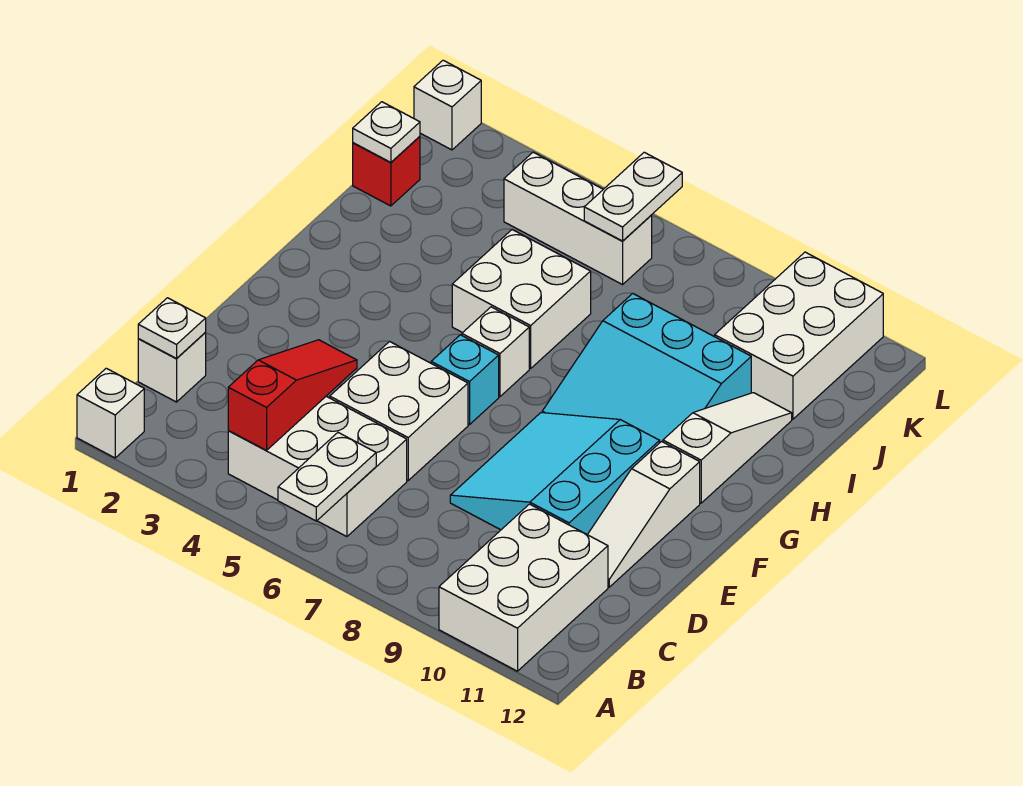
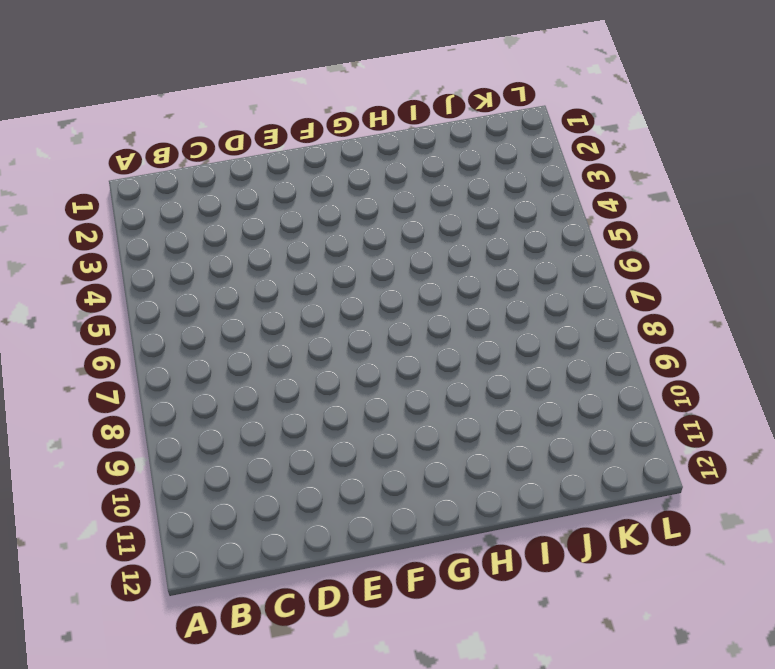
none -> white brick A1 level 1
none -> white brick A10:C11 level 1
none -> white brick B4:C6 level 1

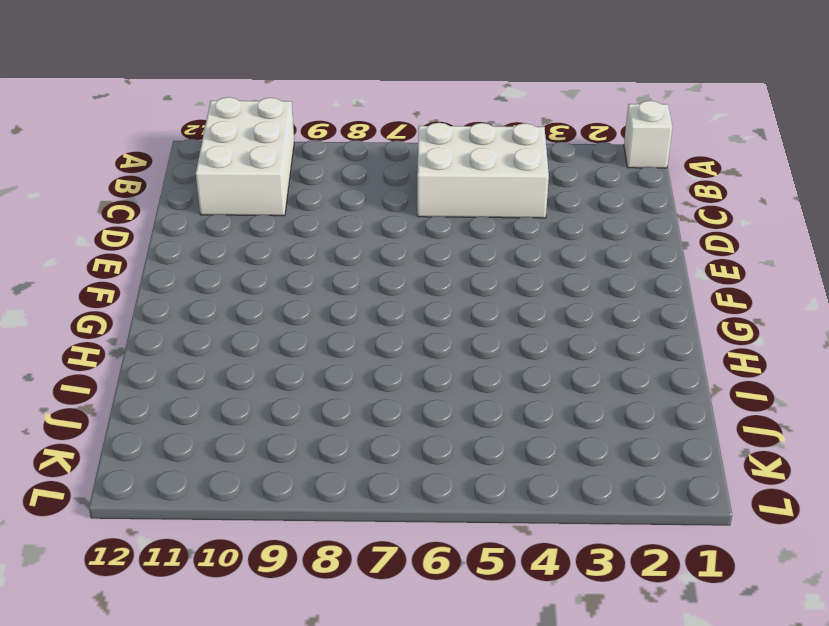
none -> white brick C1 level 1
none -> white brick D5:E6 level 1
none -> cyan slope D8:F10 level 1 top 10

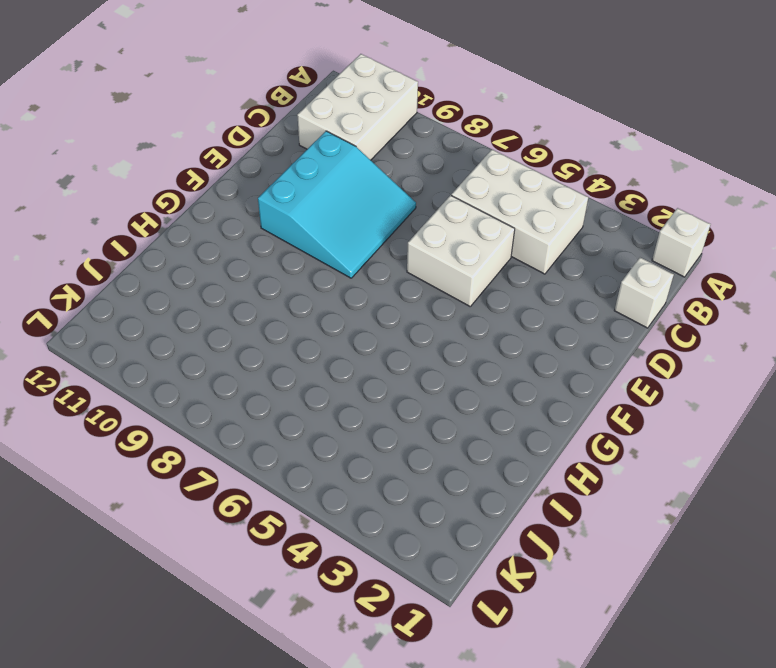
none -> white slope D11:F11 level 1 top F
none -> cyan brick F6 level 1
none -> white brick G6 level 1

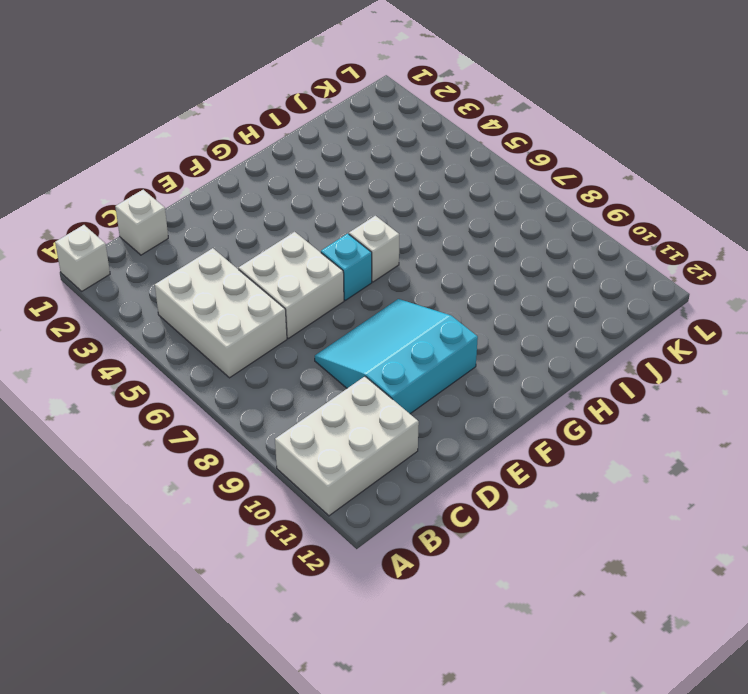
none -> white slope D11:F11 level 1 top F
none -> cyan slope G8:I10 level 1 top I
none -> white slope G11:I11 level 1 top G

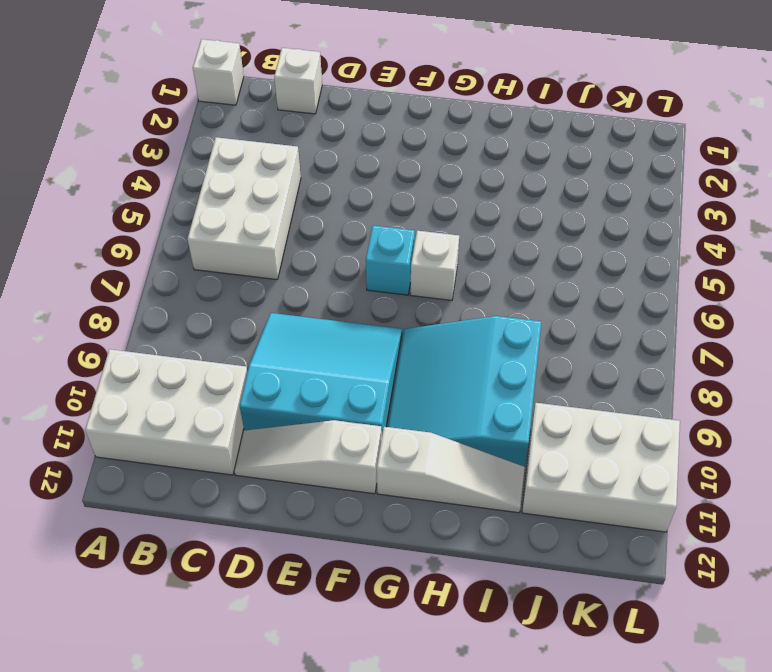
none -> white brick D5:E6 level 1
none -> white brick H5:I6 level 1
none -> red brick J1 level 1

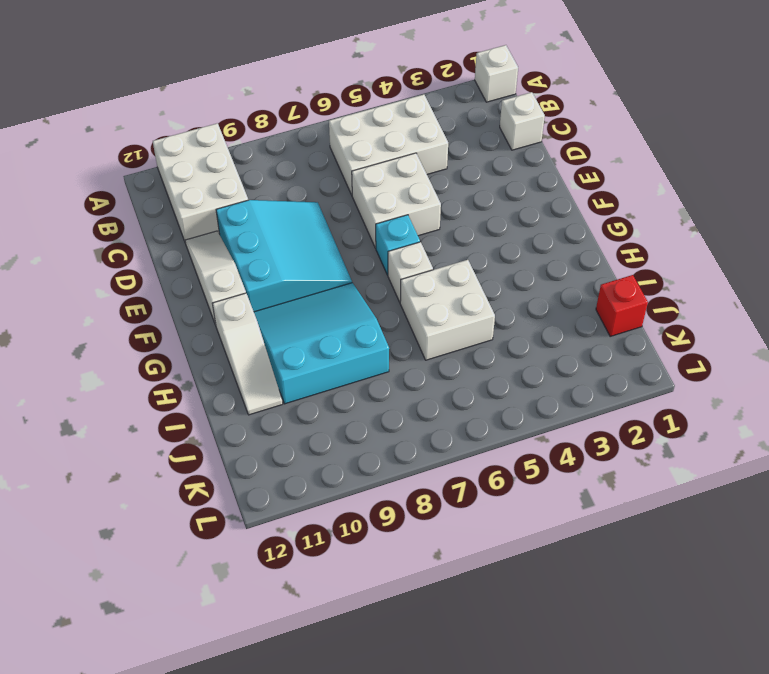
none -> white brick J10:L11 level 1
none -> white brick K4:K6 level 1
none -> white brick L1 level 1

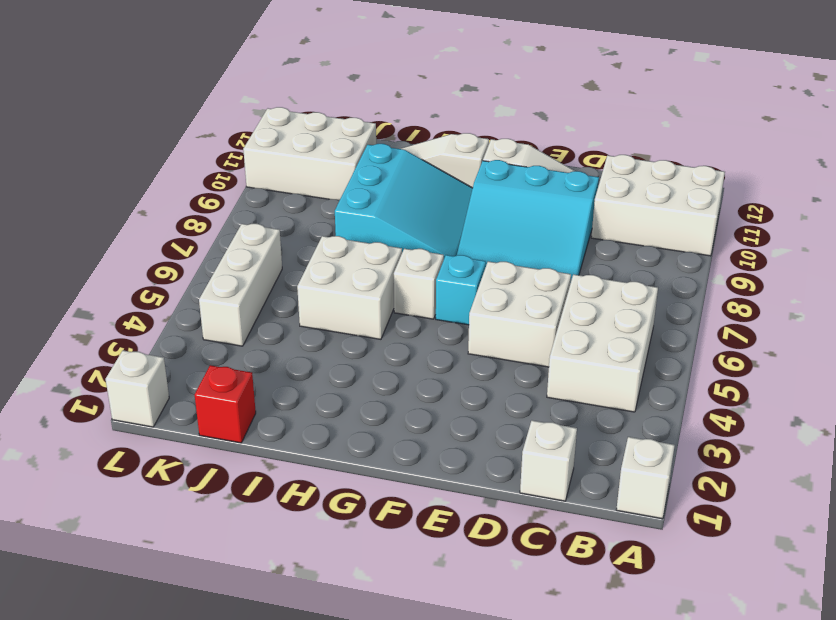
none -> white plate A6:B6 level 2
none -> red slope B4:D4 level 2 top B
none -> white plate C1 level 2

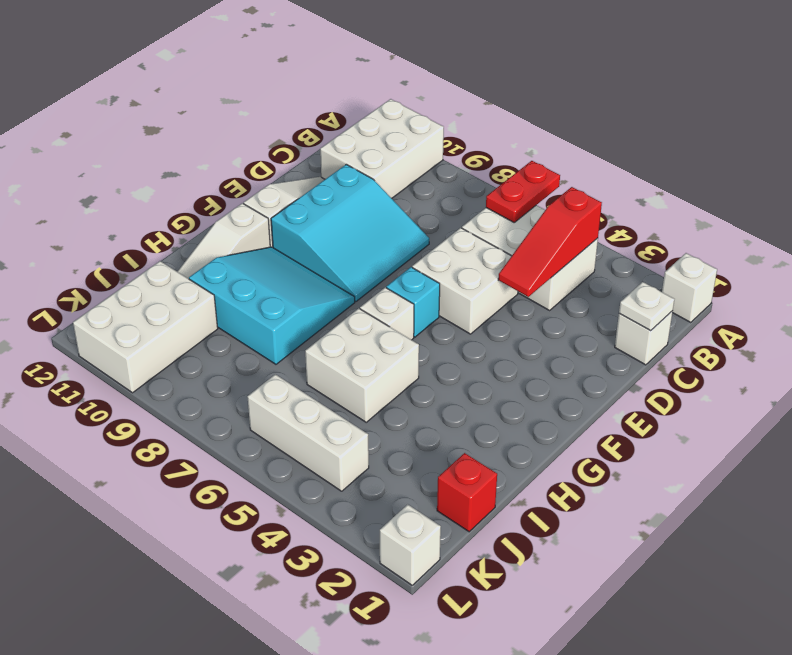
red plate A6:B6 level 2 -> white plate A6:B6 level 2
none -> white plate J1 level 2
none -> white plate K6:L6 level 2

